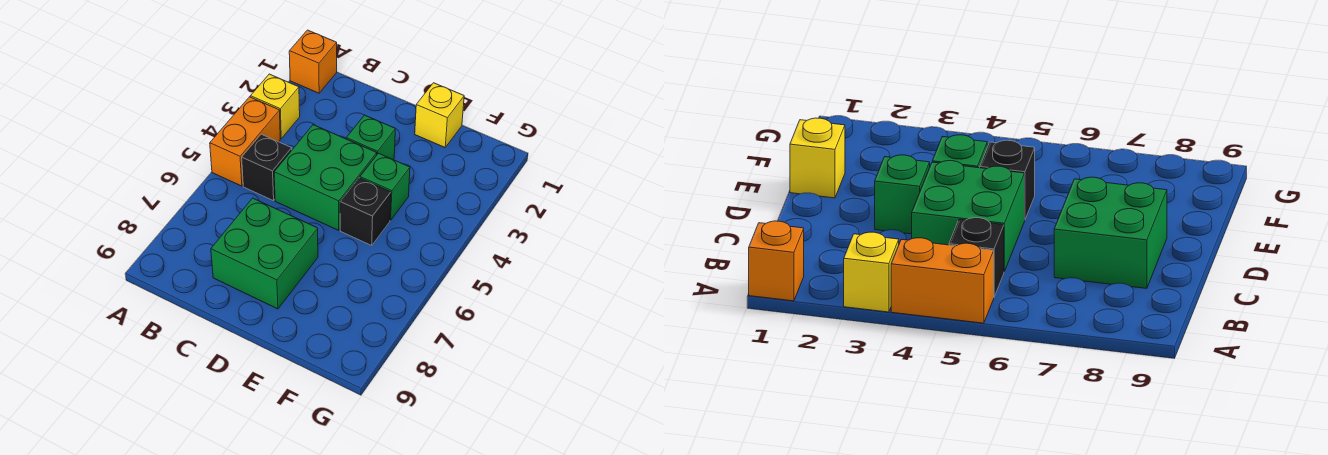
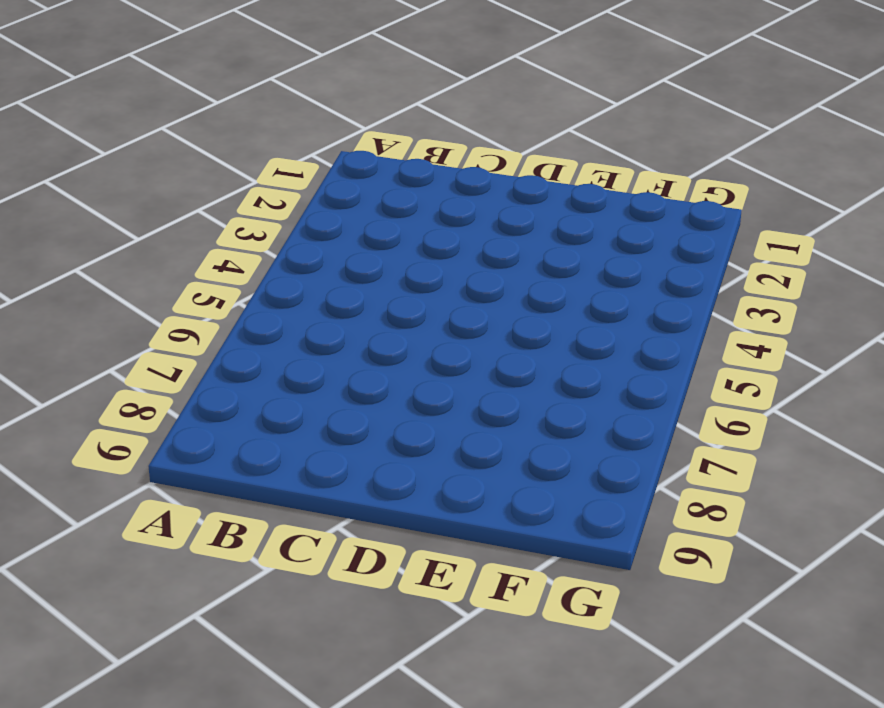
none -> orange brick A1 level 1
none -> yellow brick A3 level 1

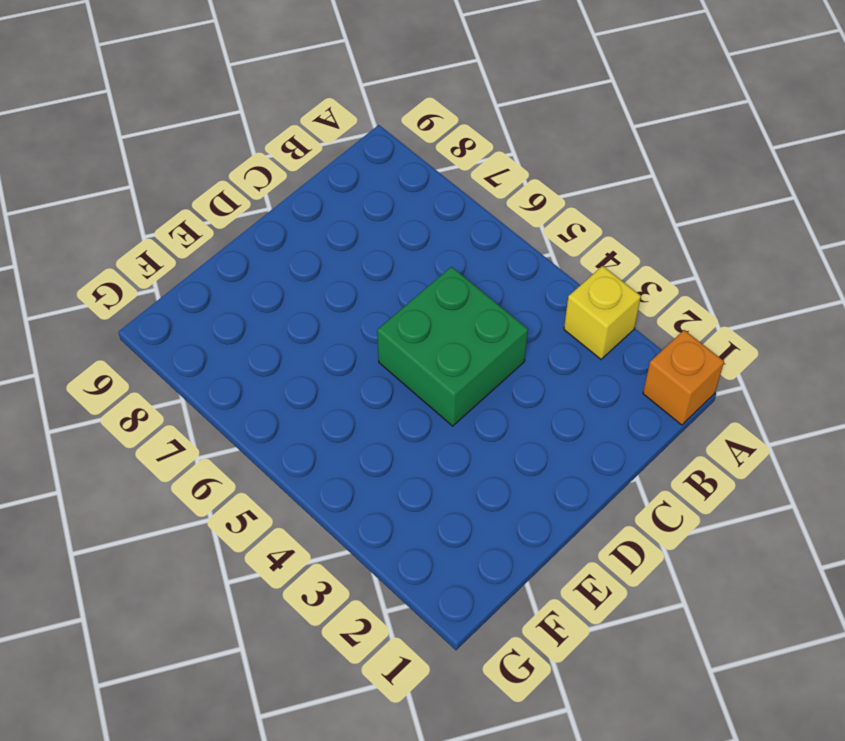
none -> orange brick A4:A5 level 1
none -> black brick B5 level 1

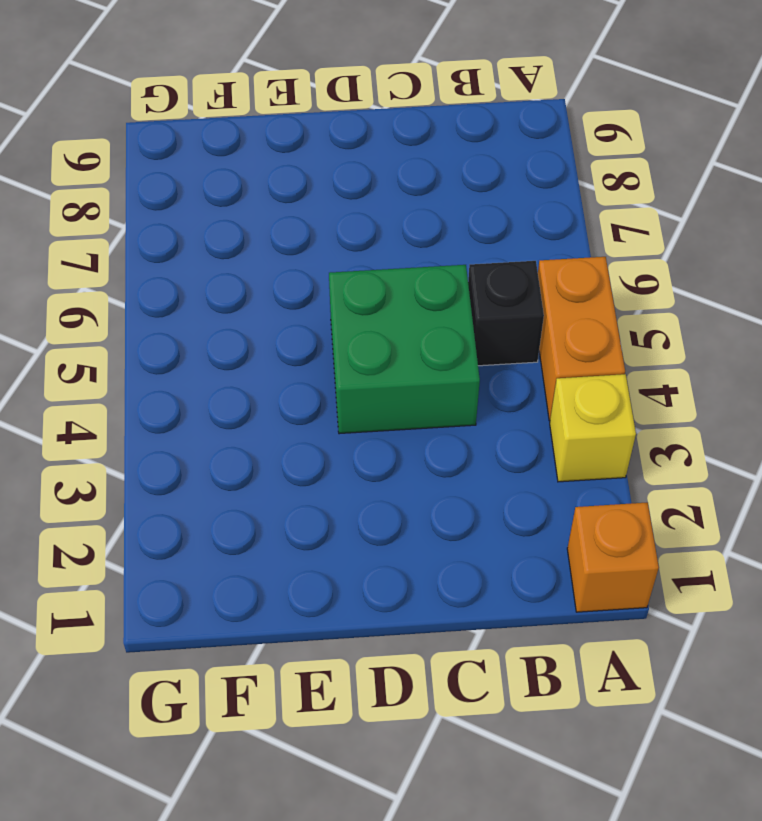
none -> green brick C7:D8 level 1
none -> green brick D3 level 1

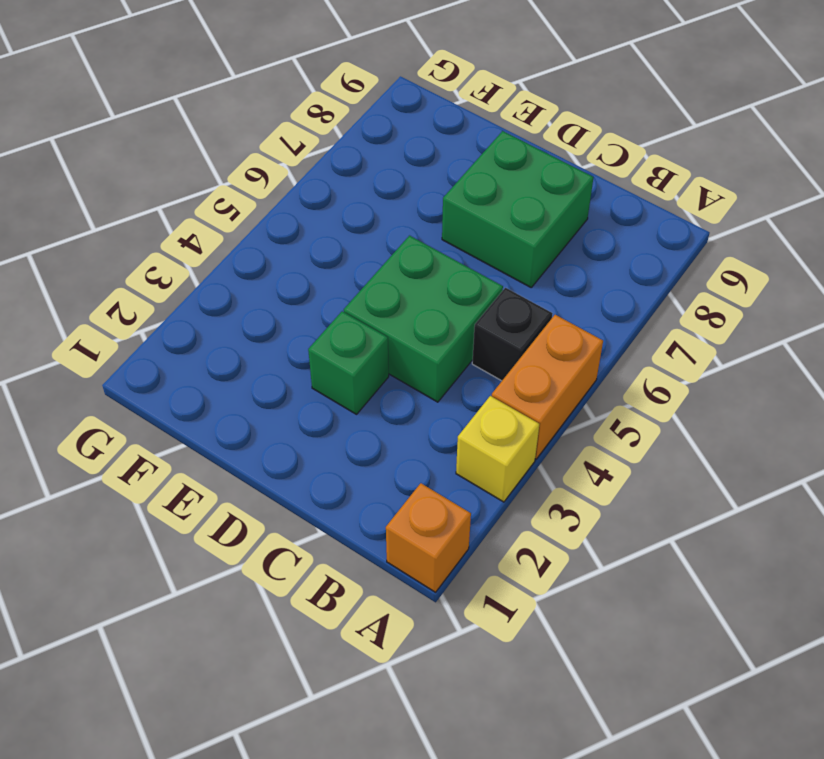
none -> yellow brick E1 level 1
none -> green brick E4 level 1

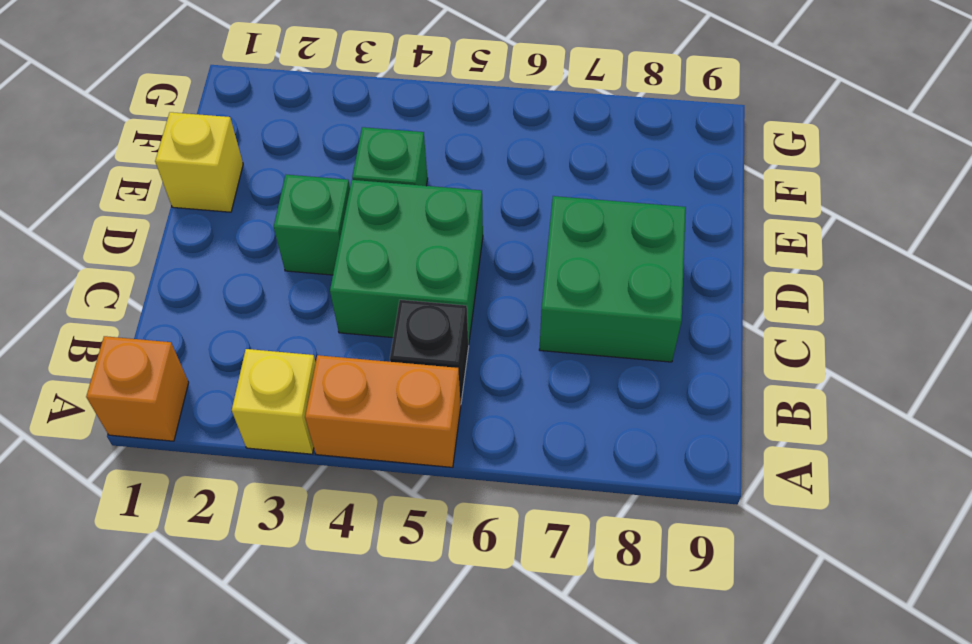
none -> black brick E5 level 1

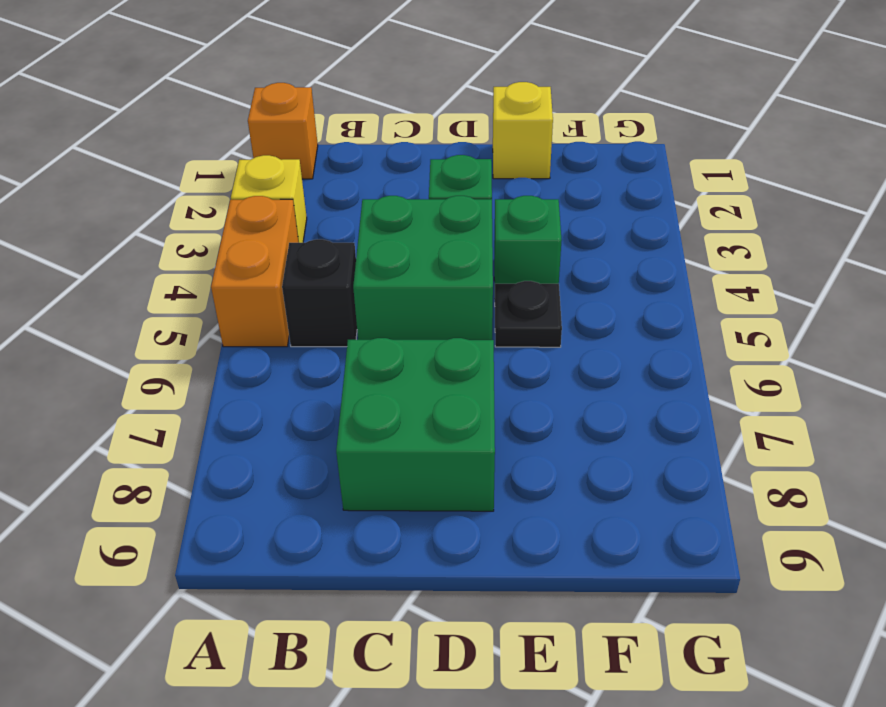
black plate E5 level 1 -> black brick E5 level 1

